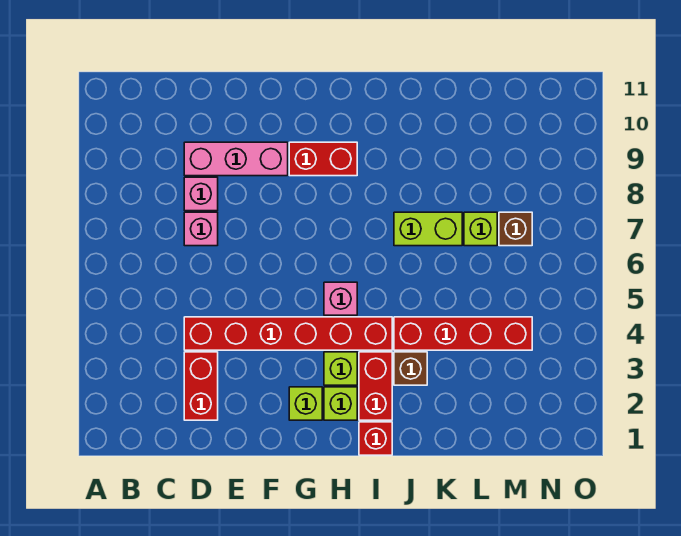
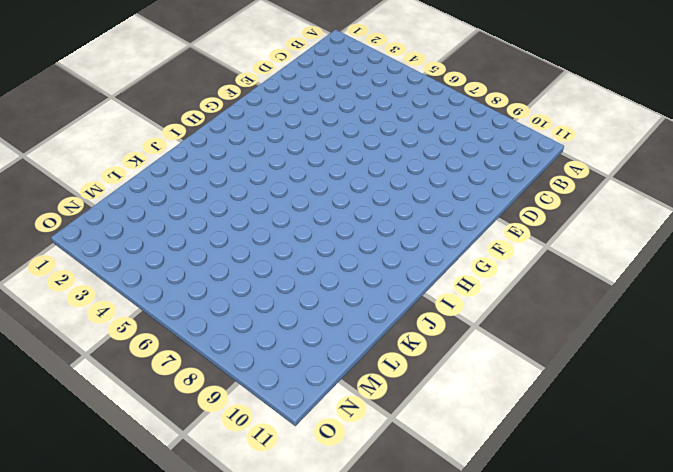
none -> red brick D2:D3 level 1
none -> red brick D4:I4 level 1
none -> pink brick D7 level 1

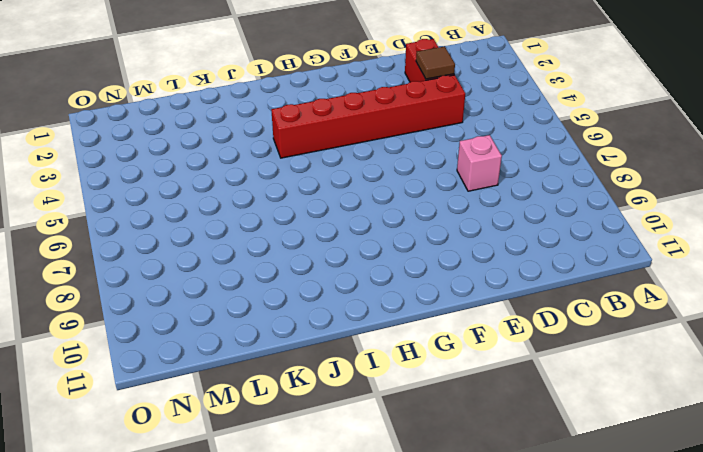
brown tile D3 level 2 -> none
none -> pink brick D8 level 1
none -> pink brick D9:F9 level 1
none -> lime brick G2 level 1

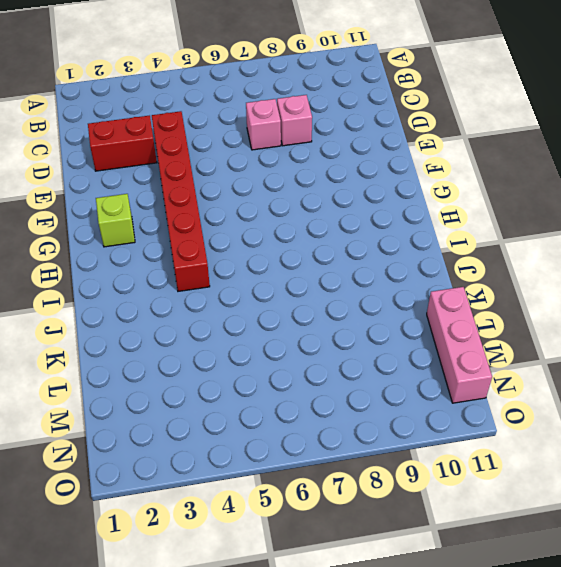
pink brick L11:N11 level 1 -> pink brick D9:F9 level 1
none -> red brick G9:H9 level 1
none -> lime brick H2 level 1
none -> lime brick H3 level 1

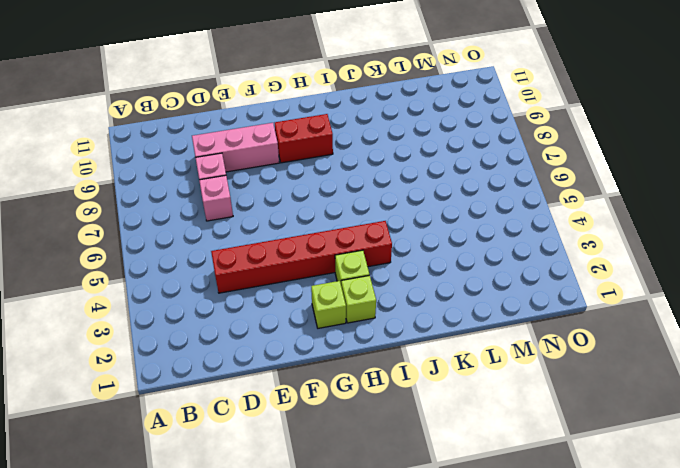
none -> red brick D2:D3 level 1
none -> pink brick H5 level 1
none -> red brick I1 level 1

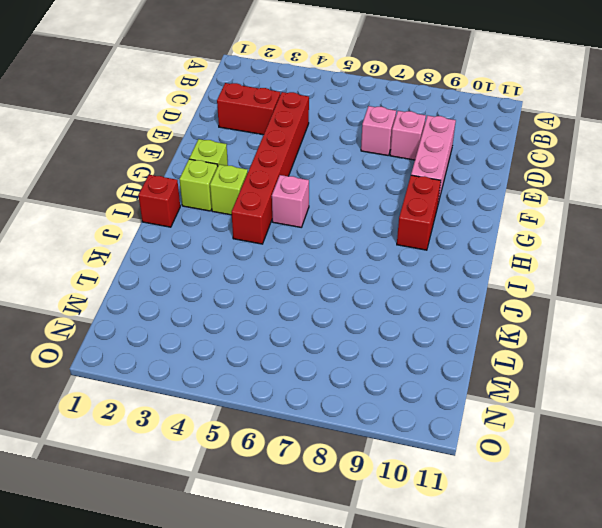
none -> red brick I2:I3 level 1
none -> brown brick J3 level 1
none -> red brick J4:M4 level 1

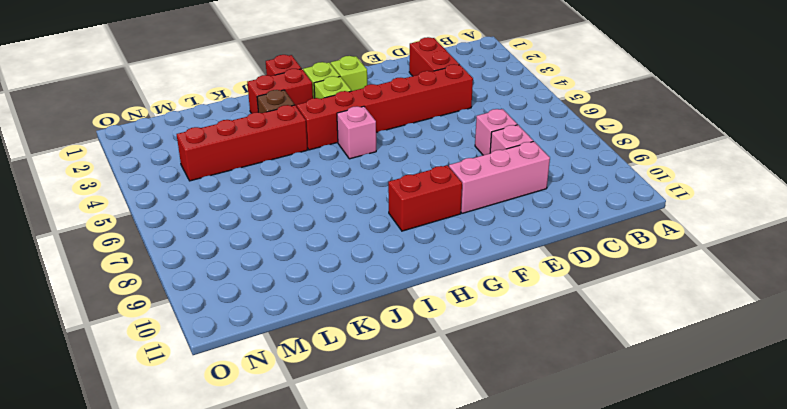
red brick I2:J2 level 1 -> red brick I2:I3 level 1
none -> lime brick J7:K7 level 1
none -> lime brick L7 level 1
none -> brown brick M7 level 1

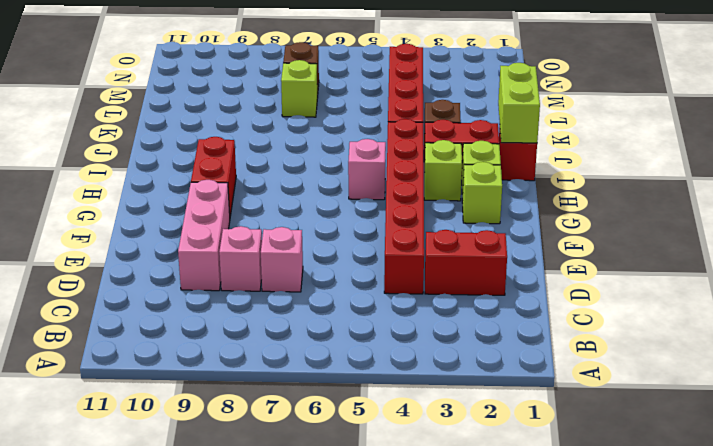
lime brick I1:J1 level 2 -> lime brick J7:K7 level 1

